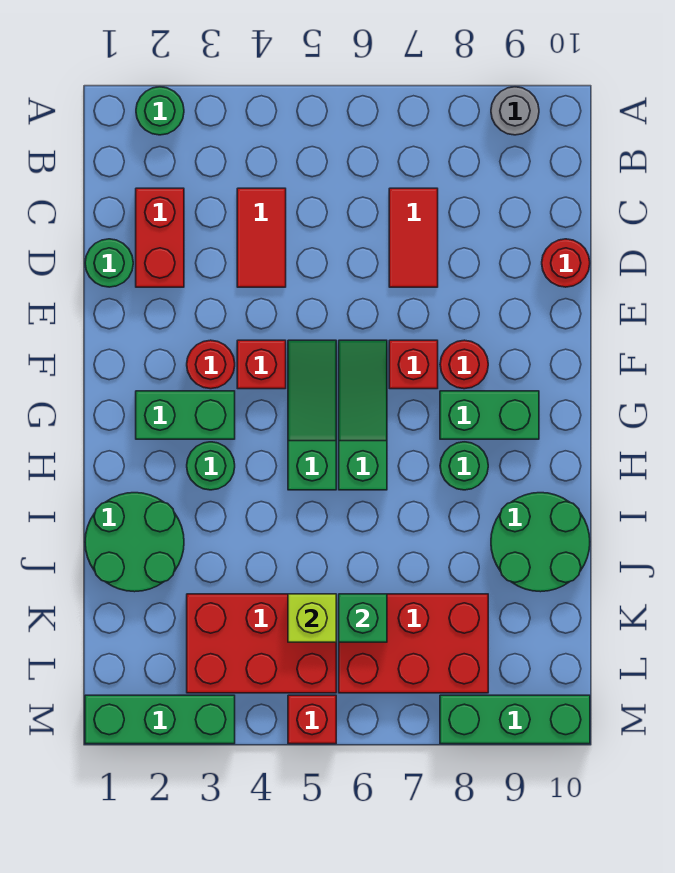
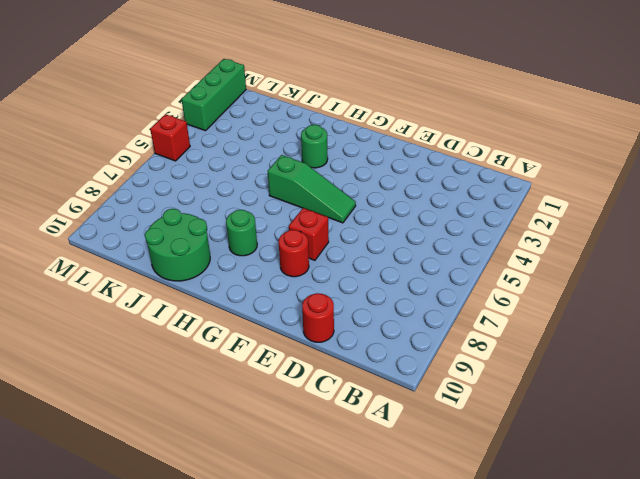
none -> green round brick A2 level 1
none -> grey round brick A9 level 1
none -> red brick C2:D2 level 1

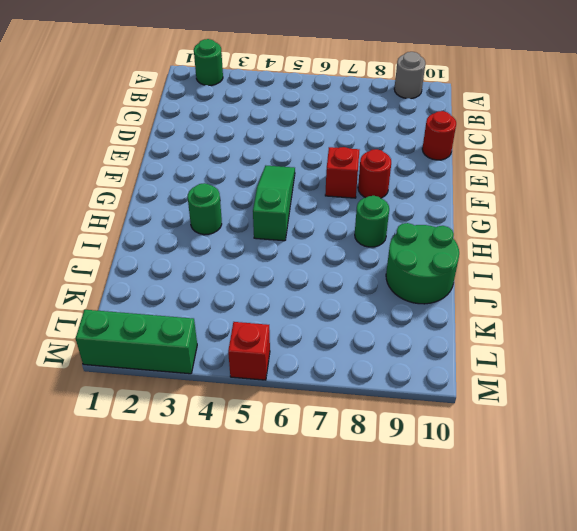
none -> red brick C2:D2 level 1
none -> red tile C4:D4 level 1
none -> red tile C7:D7 level 1

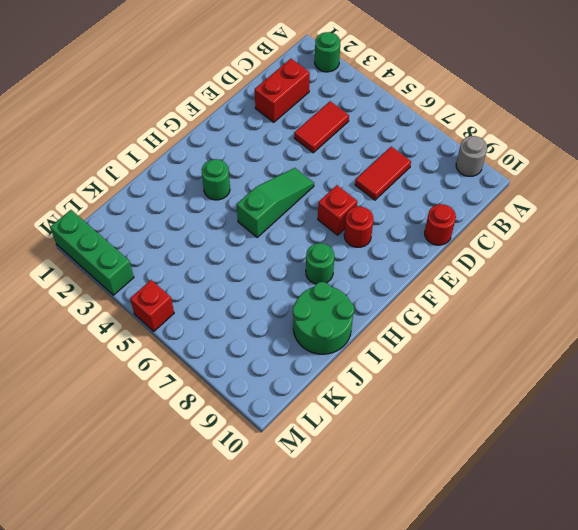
none -> green round brick D1 level 1
none -> red round brick F3 level 1
none -> red brick F4 level 1

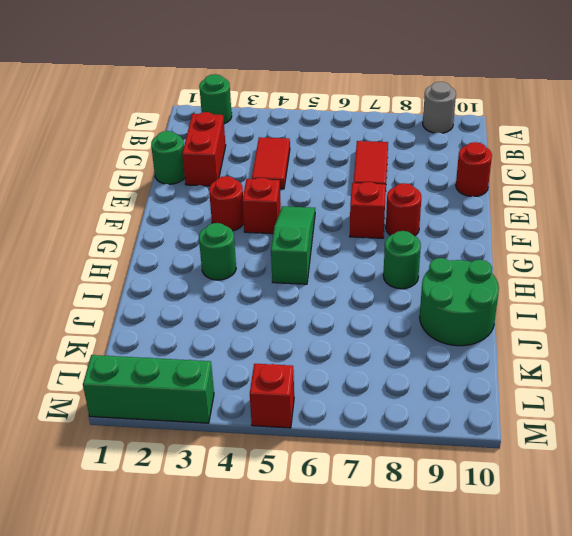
none -> green slope F6:H6 level 1 top H
none -> green brick G2:G3 level 1
none -> green brick G8:G9 level 1

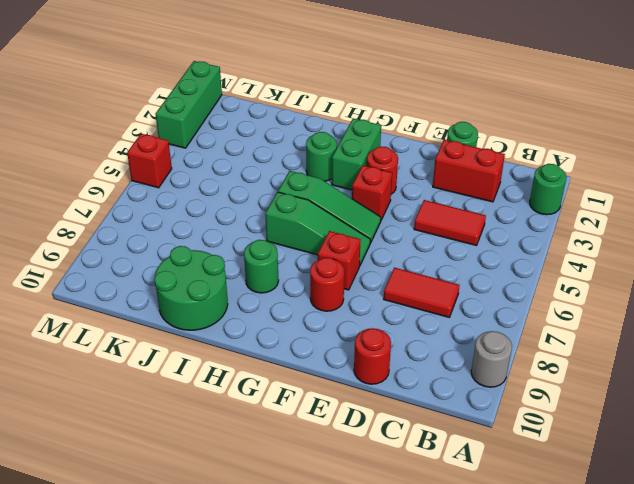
none -> green brick G8:G9 level 1
none -> green round brick I1:J2 level 1
none -> red brick K3:L5 level 1

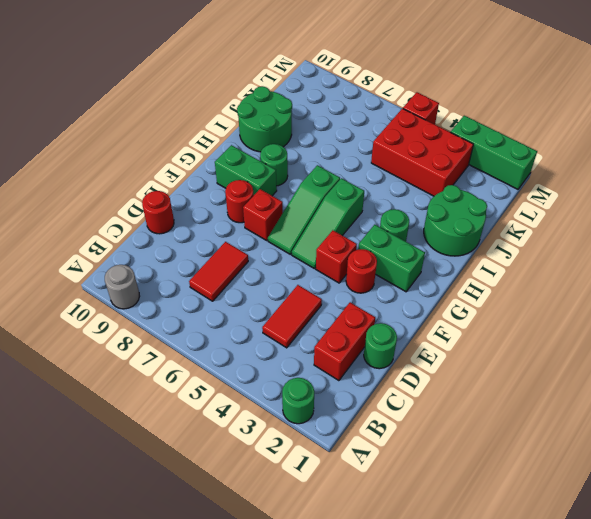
none -> red brick K6:L8 level 1
none -> green brick M8:M10 level 1
none -> lime brick K5 level 2

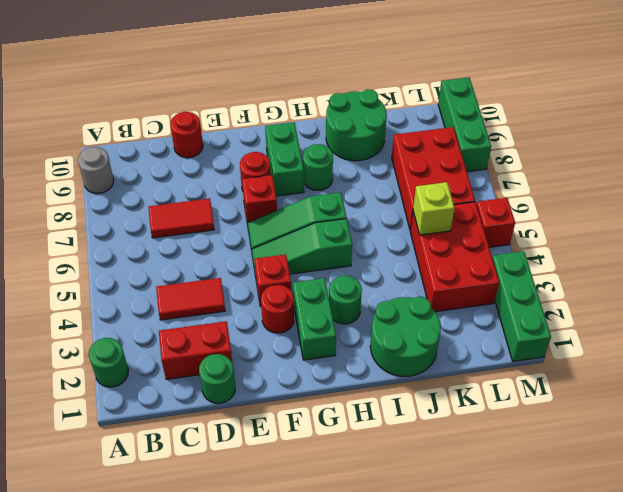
none -> green brick K6 level 2

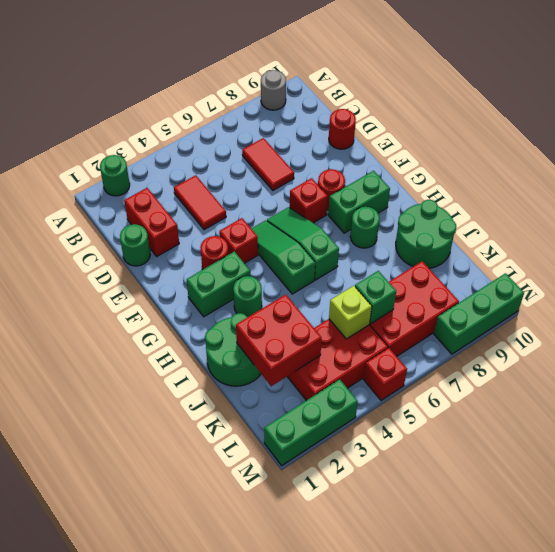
red brick J2:K3 level 2 -> none

